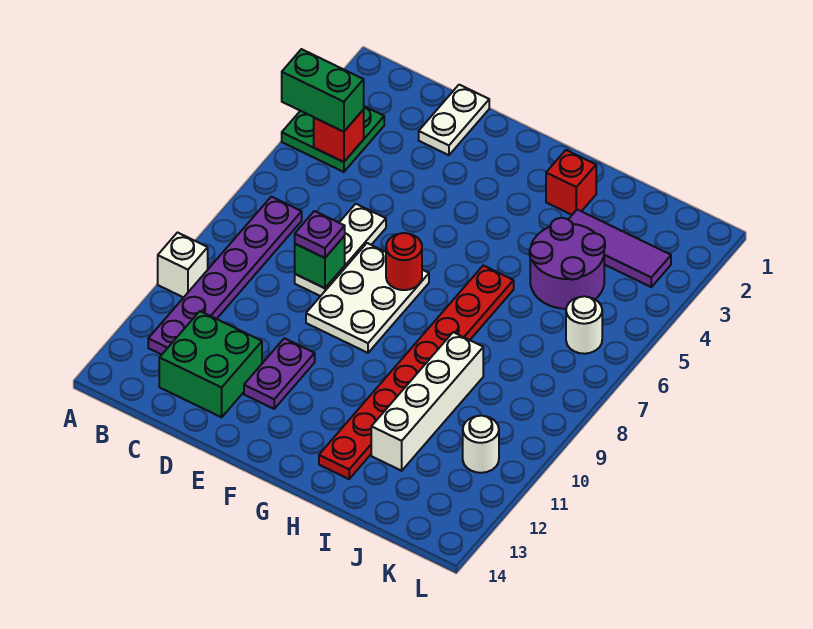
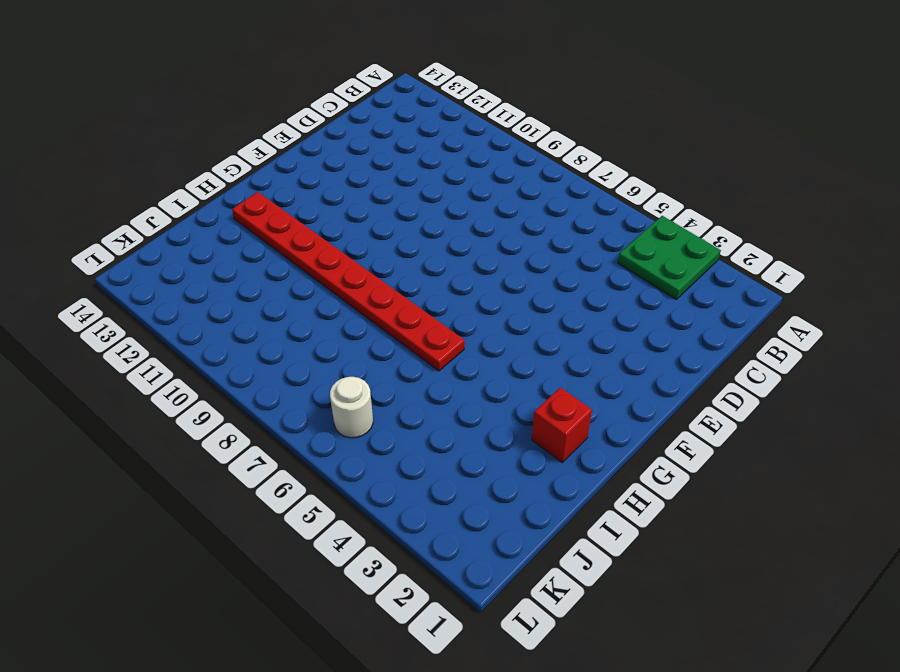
none -> white brick A10 level 1
none -> purple plate B7:B12 level 1
none -> green brick C12:D13 level 1

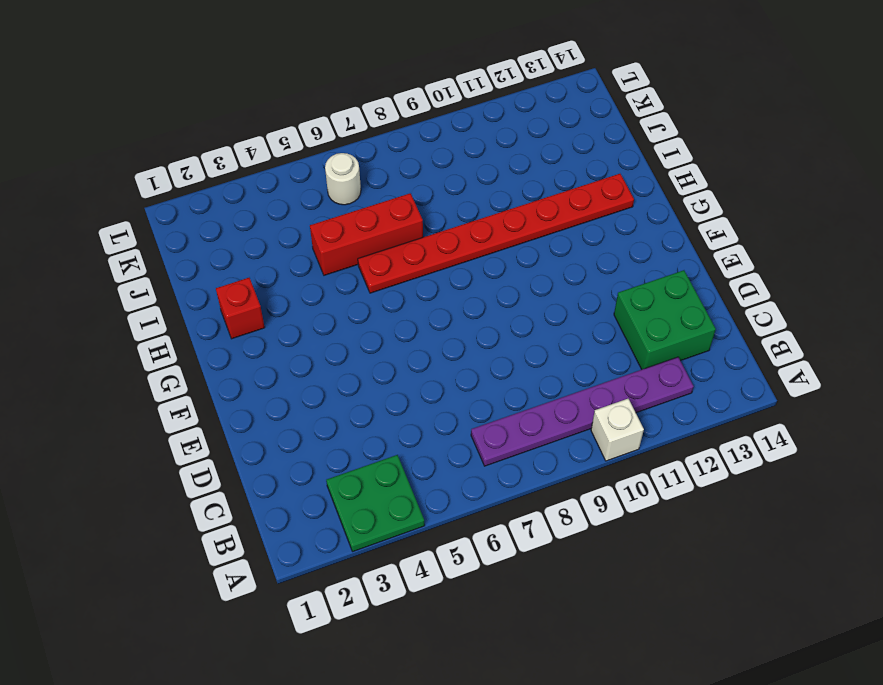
red brick I5:I7 level 1 -> purple round brick I4:J5 level 1
none -> white plate D1:D2 level 1
none -> white plate D6:D8 level 1
none -> white plate E7:F9 level 1

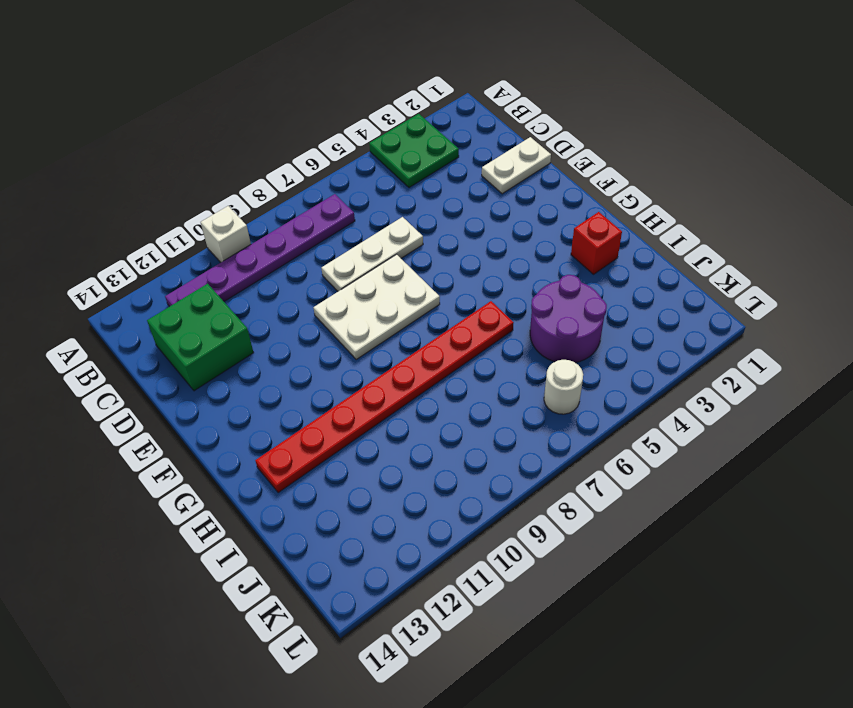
none -> purple plate E11:E12 level 1
none -> purple tile I3:K3 level 1
none -> white brick I9:I12 level 1

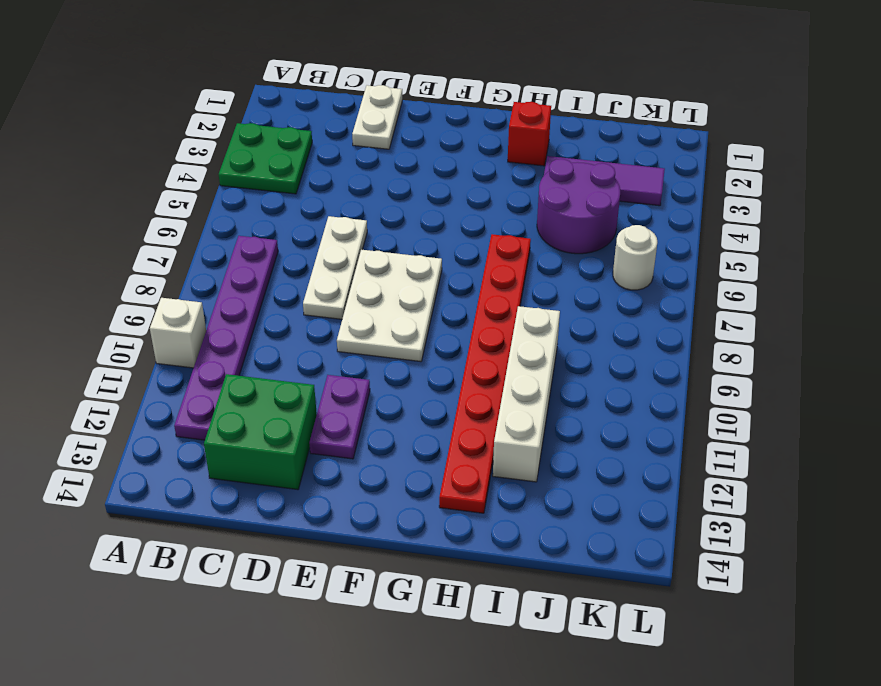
none -> white round brick K11 level 1
none -> red brick B4 level 2
none -> green brick D8 level 2

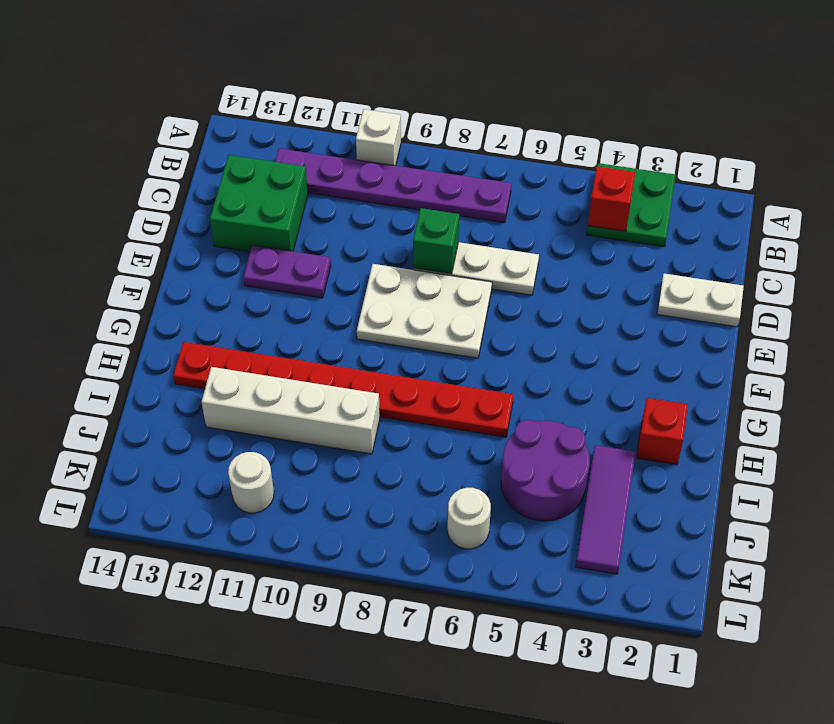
none -> red round brick F7 level 2
none -> green brick A4:B4 level 3
none -> purple plate D8 level 3

